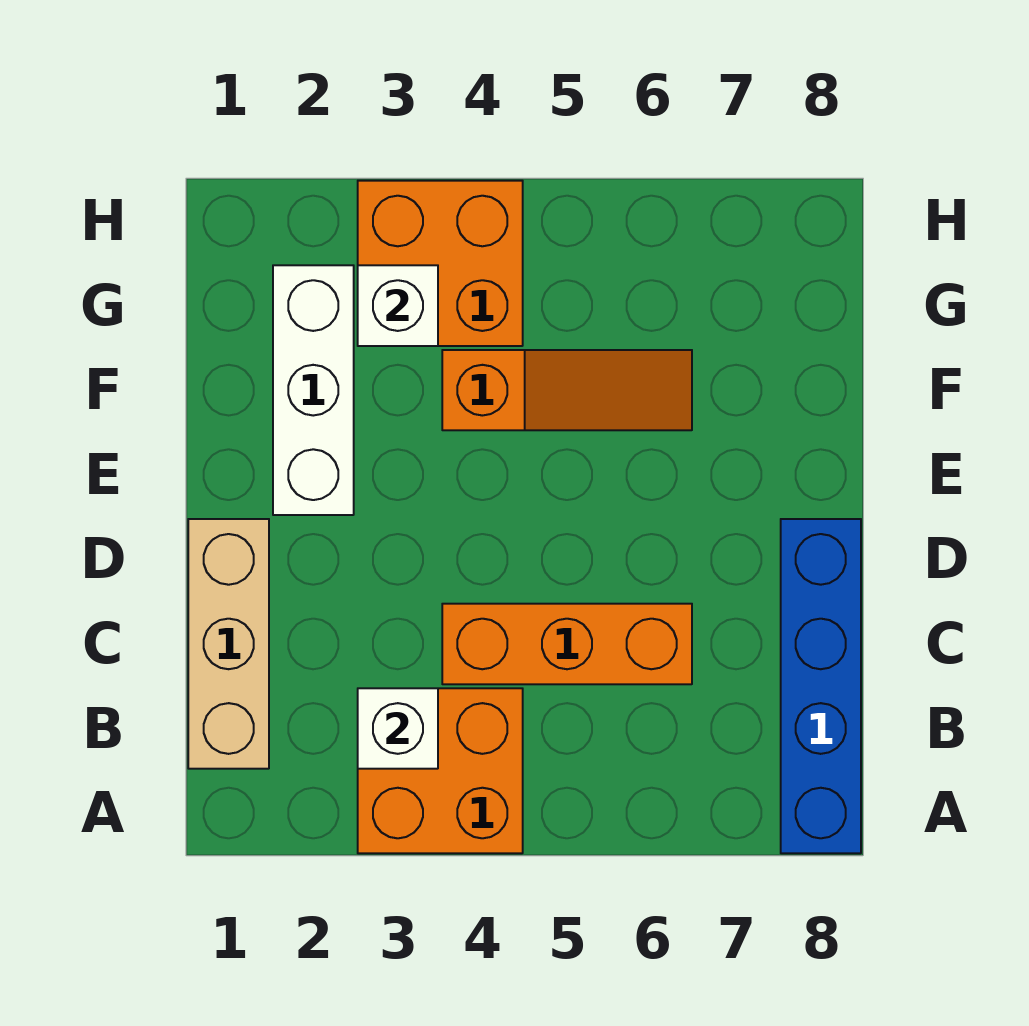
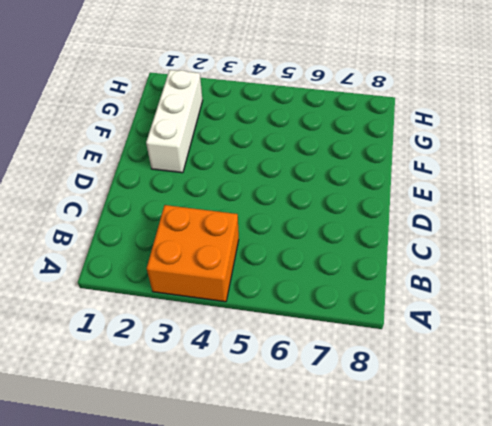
none -> blue brick A8:D8 level 1
none -> tan brick B1:D1 level 1

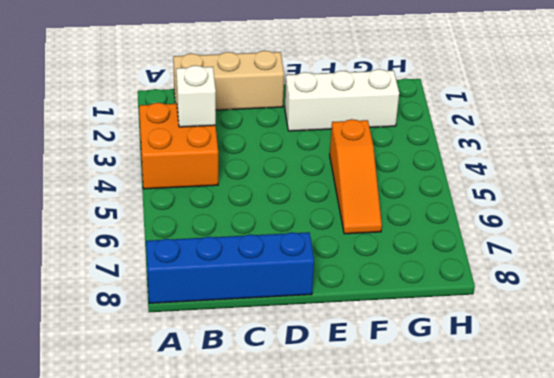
none -> orange brick C4:C6 level 1
none -> orange brick G3:H4 level 1

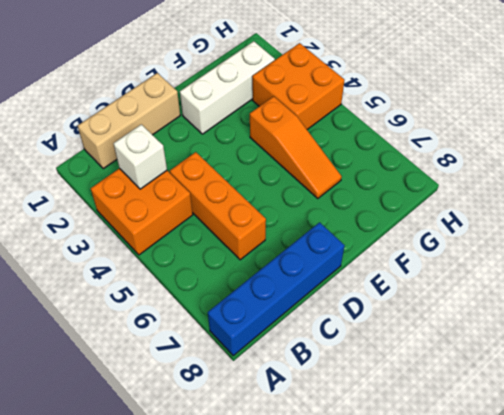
none -> white brick G3 level 2

